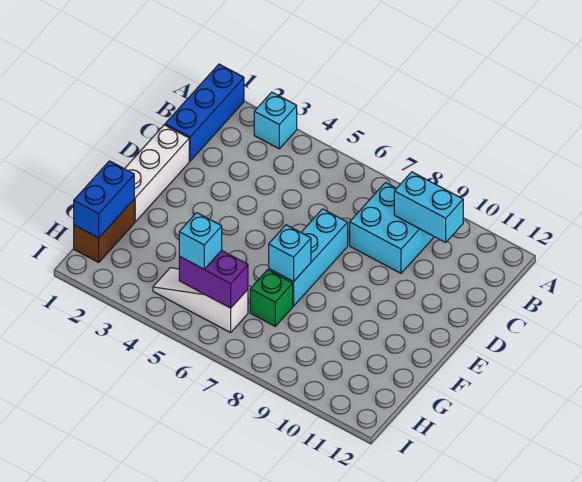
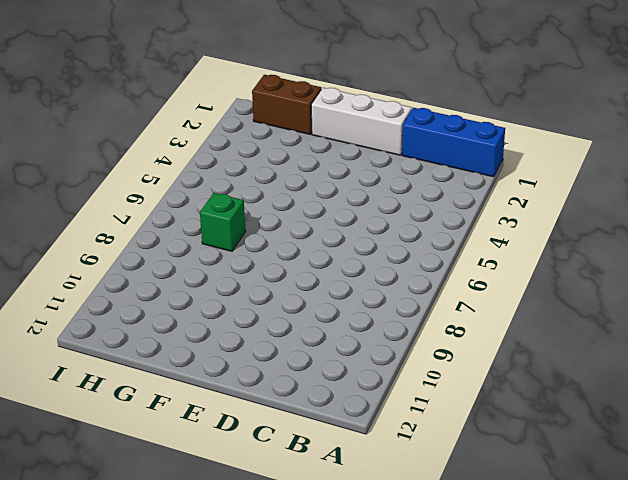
none -> cyan brick A3 level 1
none -> cyan brick B8:C9 level 1
none -> cyan brick D7:F7 level 1

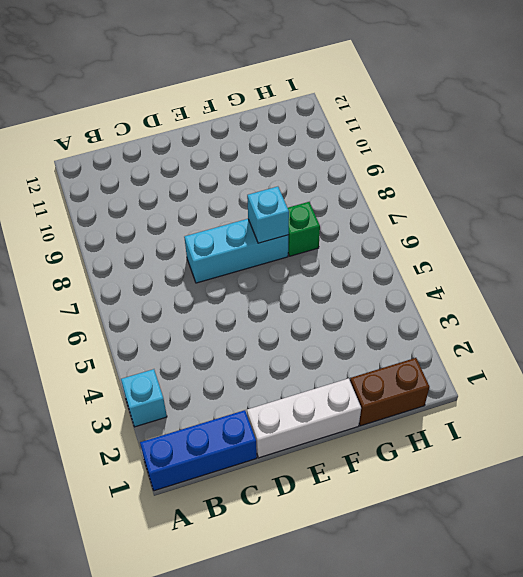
none -> cyan brick B8:C9 level 1
none -> white slope H4:H6 level 1 top 6
none -> cyan brick B9:B10 level 2

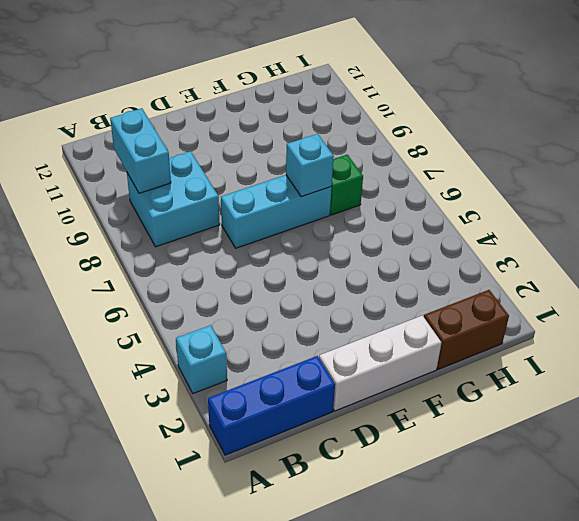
none -> white slope H4:H6 level 1 top 6
none -> blue brick G1:H1 level 2
none -> purple brick H5:H6 level 2

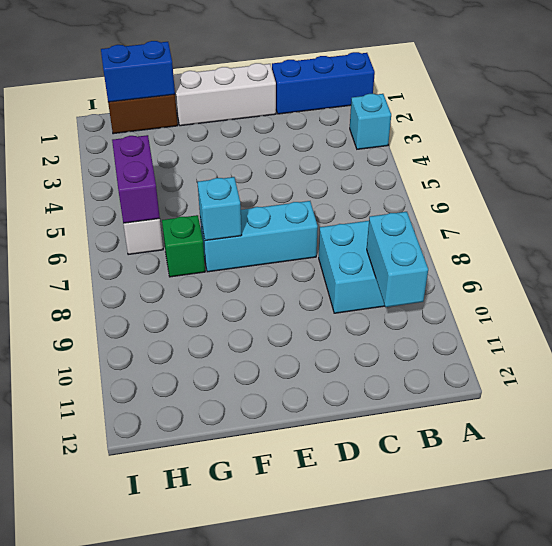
none -> cyan brick H5 level 3

